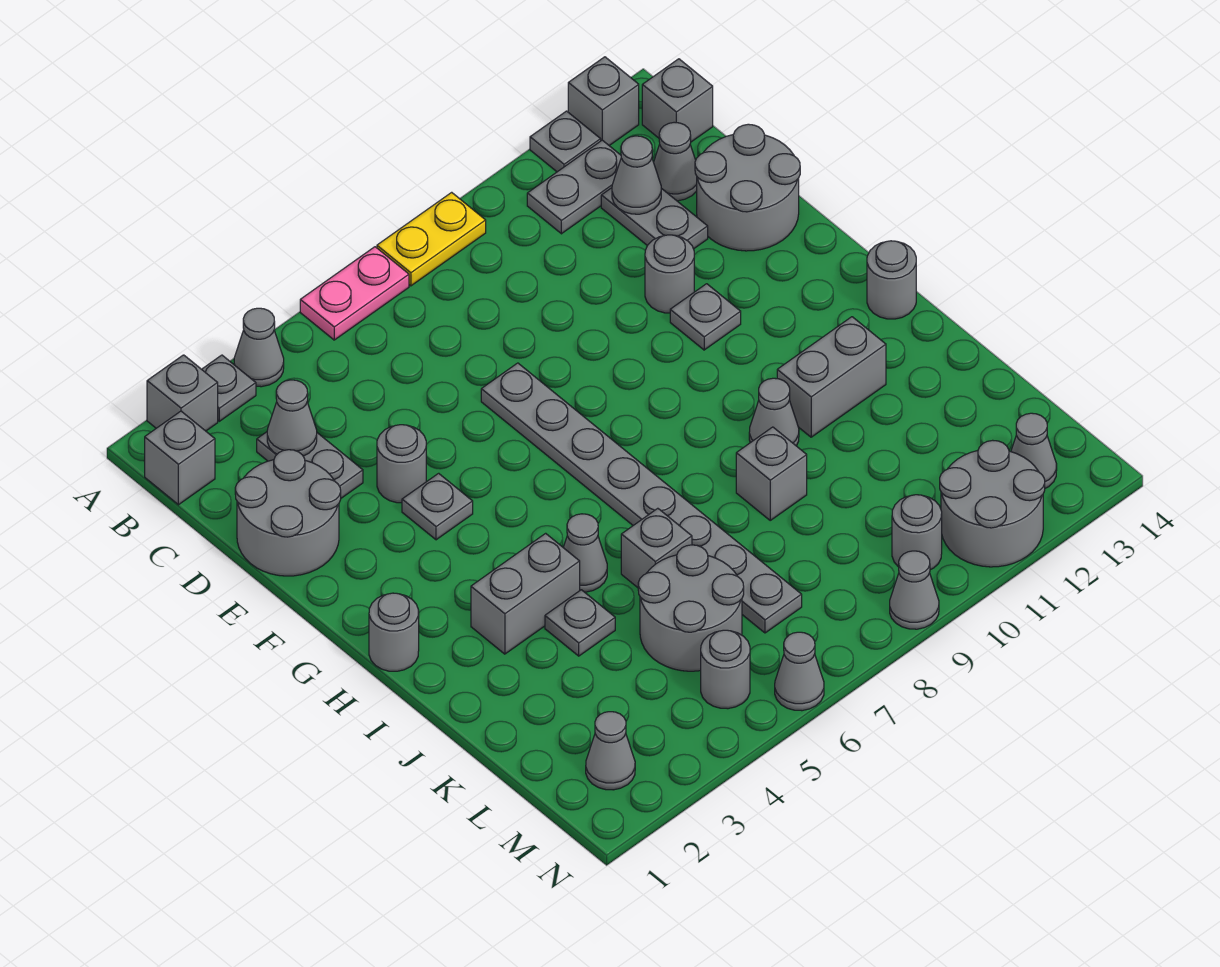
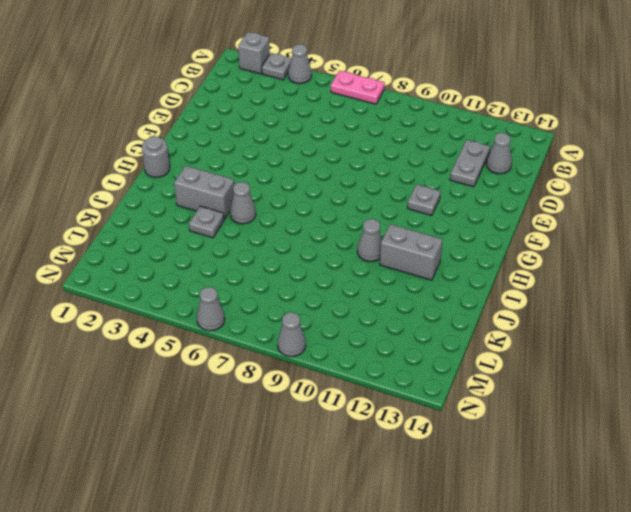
none -> yellow plate A8:A9 level 1
none -> grey plate A12 level 1
none -> grey brick A13 level 1
none -> grey brick B1 level 1

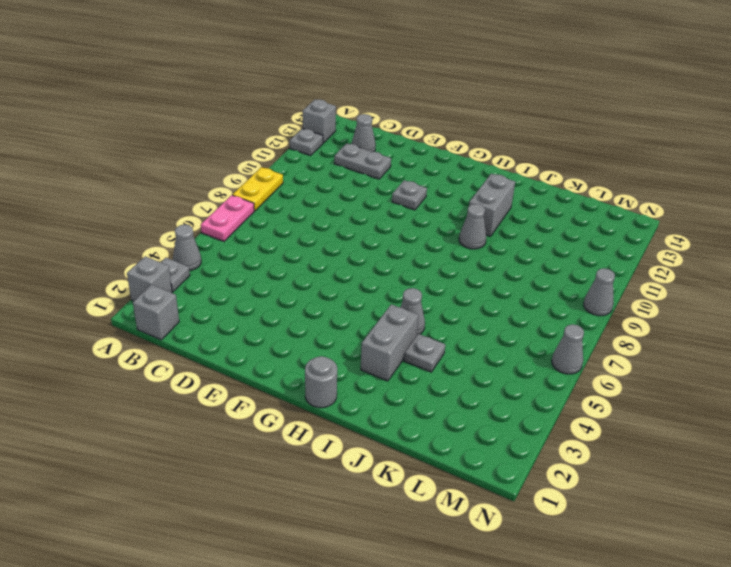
none -> grey plate B11:B12 level 1
none -> grey brick B14 level 1
none -> grey plate C3:D3 level 1
none -> grey round brick D1:E2 level 1

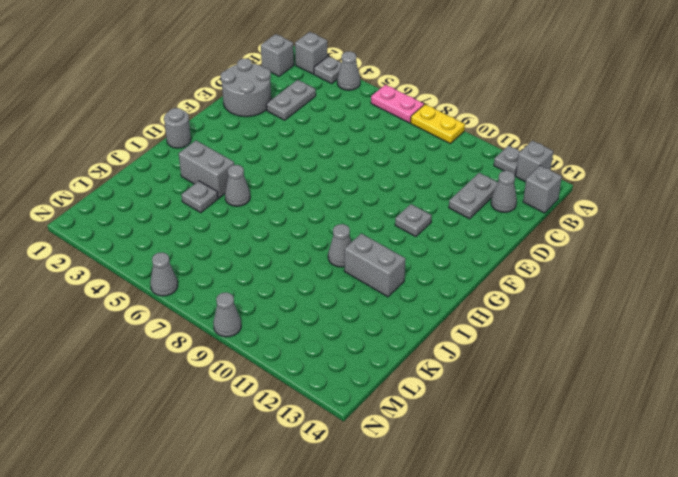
none -> grey plate B11:B12 level 1
none -> grey round brick D13:E14 level 1
none -> grey round brick E4 level 1
none -> grey plate E7:L7 level 1

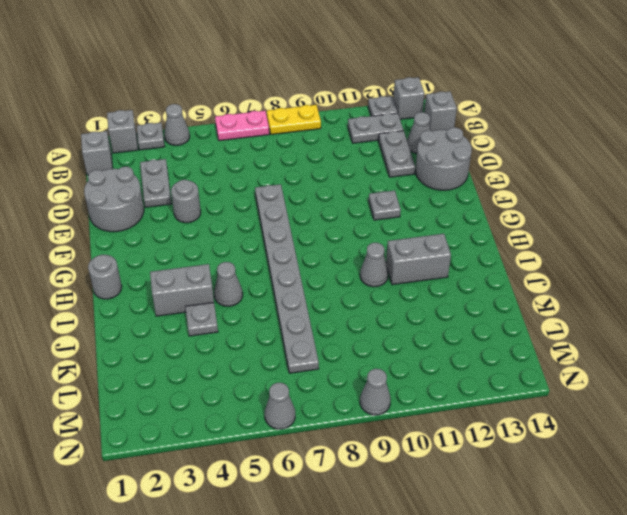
none -> grey round brick E11 level 1
none -> grey plate F4 level 1
none -> grey round brick H14 level 1
none -> grey brick J6 level 1

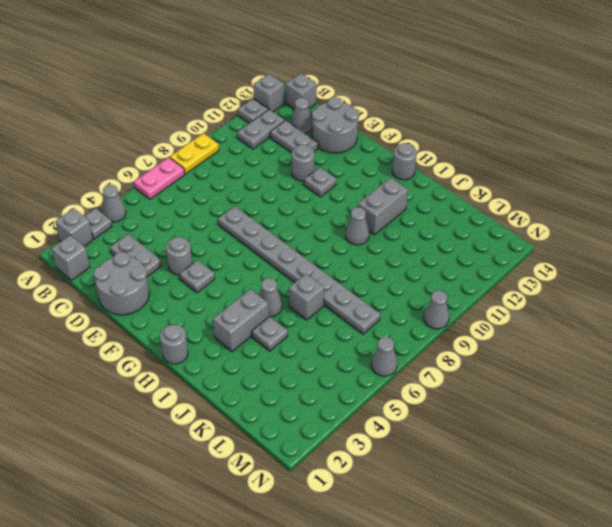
none -> grey brick J9 level 1
none -> grey round brick K5:L6 level 1
none -> grey cone M2 level 1
none -> grey round brick M5 level 1

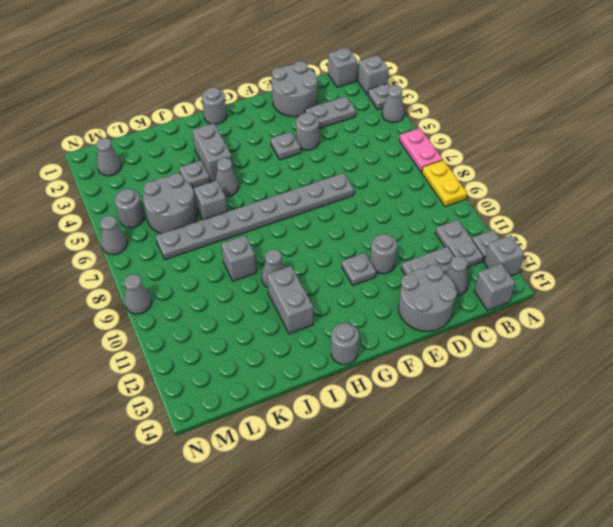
none -> grey round brick M10 level 1
none -> grey round brick M11:N12 level 1
none -> grey cone M13 level 1
none -> grey cone C3 level 2

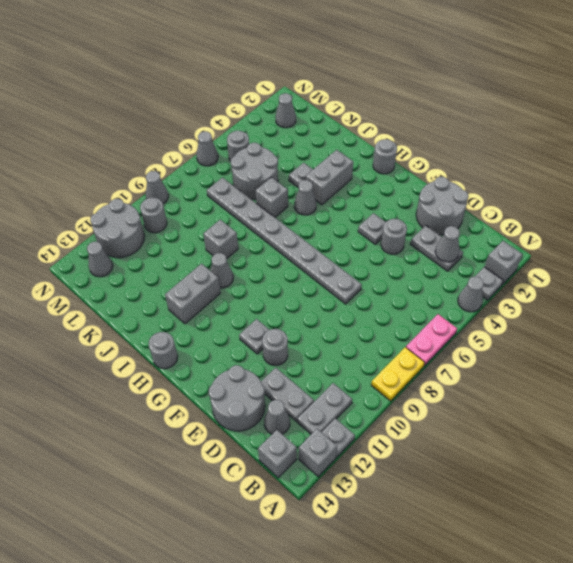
none -> grey brick B1 level 1
none -> grey cone C12 level 2

